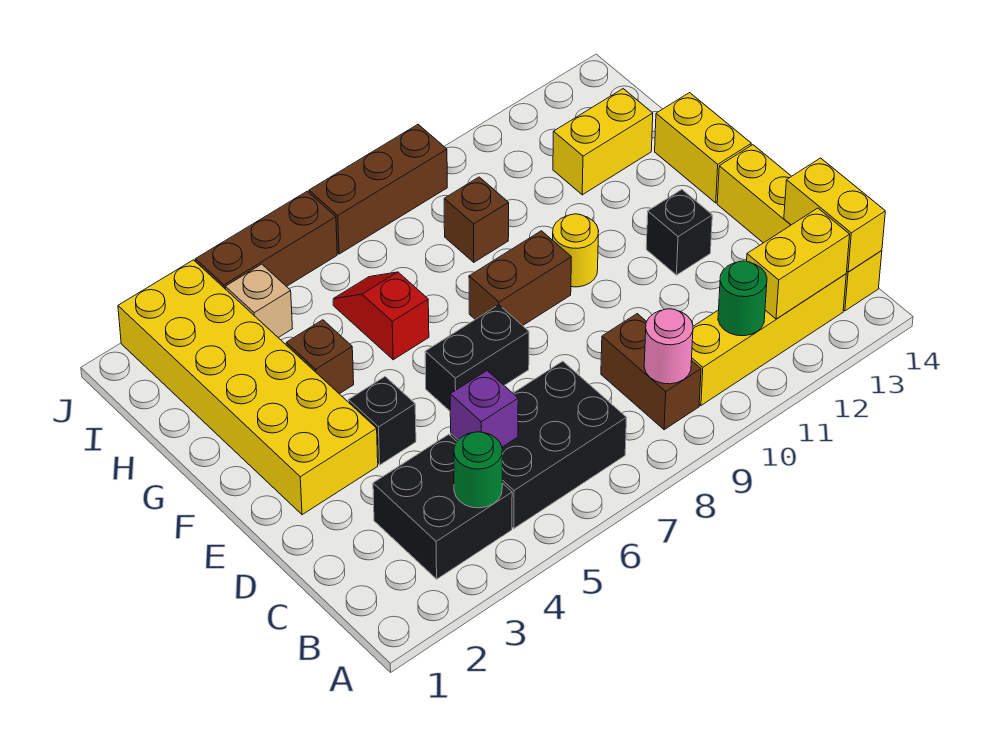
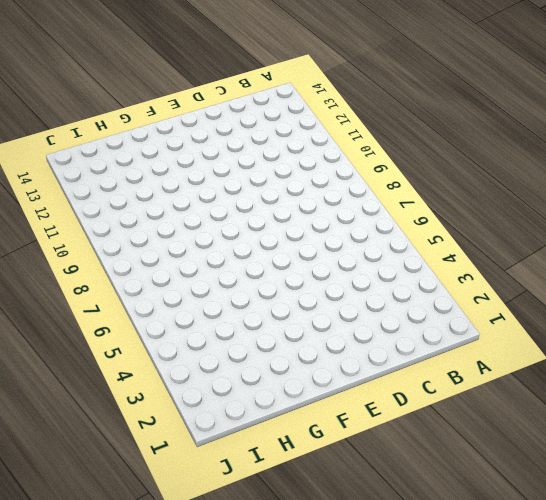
none -> black brick B3:C4 level 1
none -> black brick B5:C7 level 1
none -> brown brick B9:C9 level 1

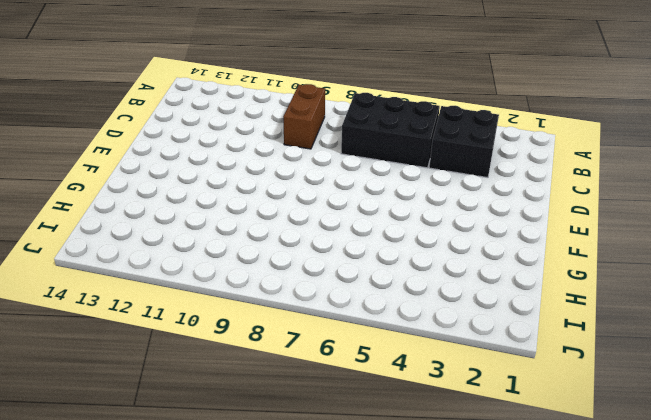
none -> yellow brick B10:B13 level 1
none -> yellow brick B14:E14 level 1
none -> yellow brick E2:J3 level 1

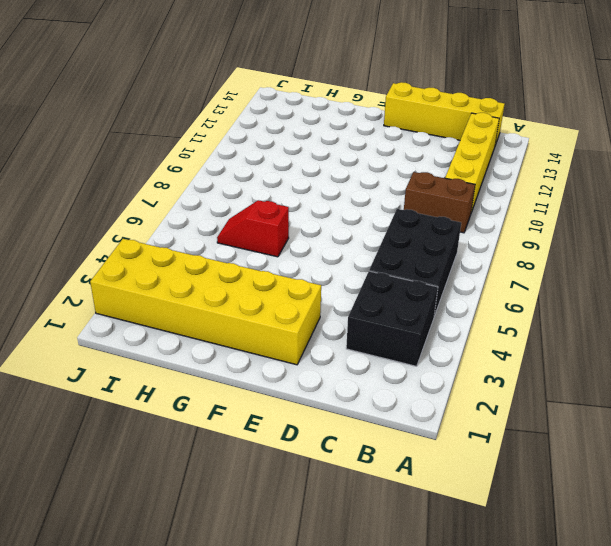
none -> black brick E4 level 1
none -> black brick E6:E7 level 1
none -> black brick E12 level 1

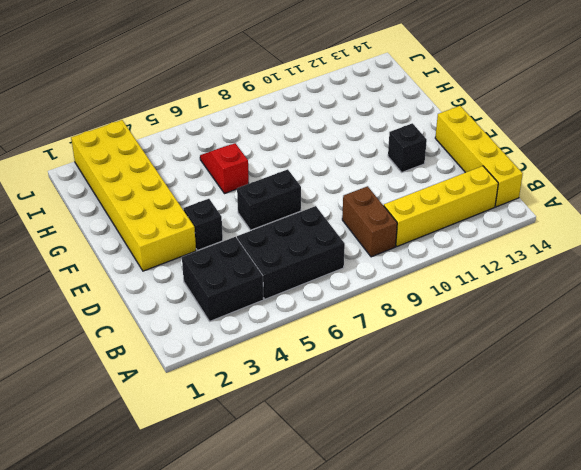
none -> brown brick F8:F9 level 1
none -> yellow round brick F10 level 1
none -> yellow brick F14:G14 level 1

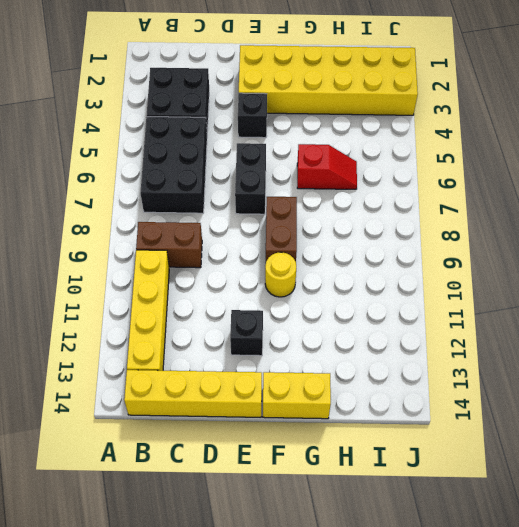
none -> brown brick G4 level 1
none -> brown brick H9 level 1
none -> yellow brick H12:H13 level 1

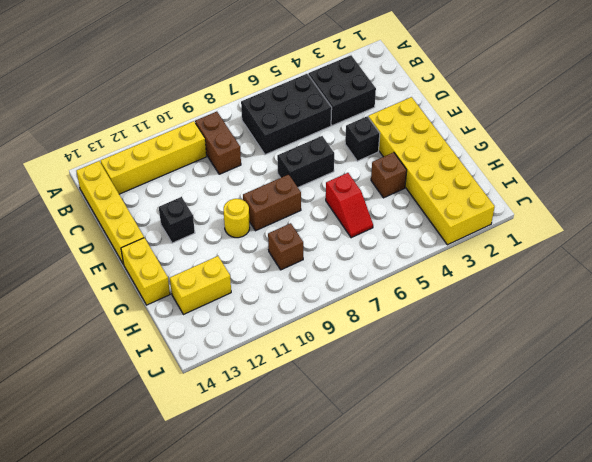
none -> tan brick I4 level 1
none -> brown brick J4:J6 level 1
none -> brown brick J7:J9 level 1

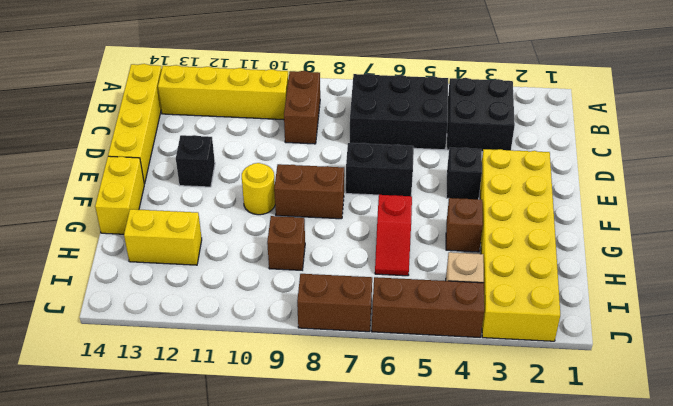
brown brick J7:J8 level 1 -> brown brick J7:J9 level 1
none -> green round brick B4 level 2
none -> pink round brick B9 level 2
none -> green round brick B11 level 2

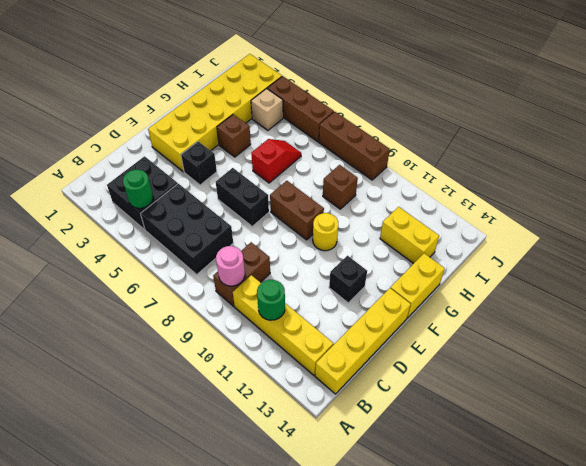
none -> yellow brick B12:B13 level 2
none -> yellow brick B14:C14 level 2
none -> purple brick C5 level 2

